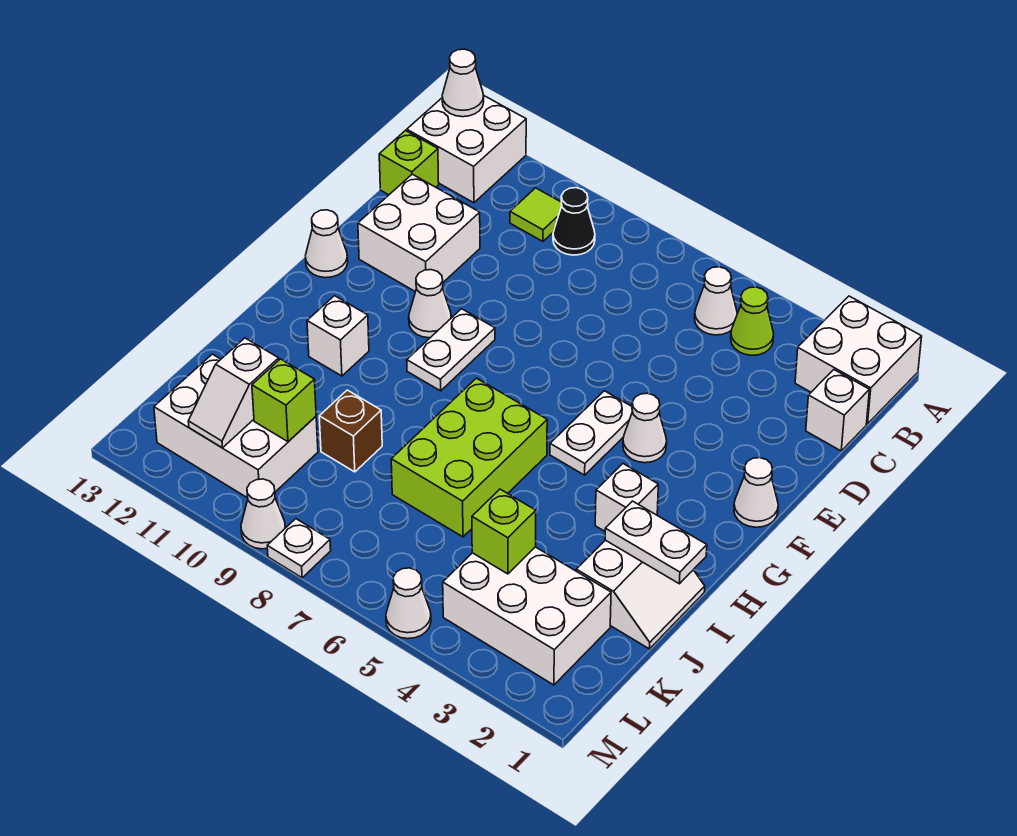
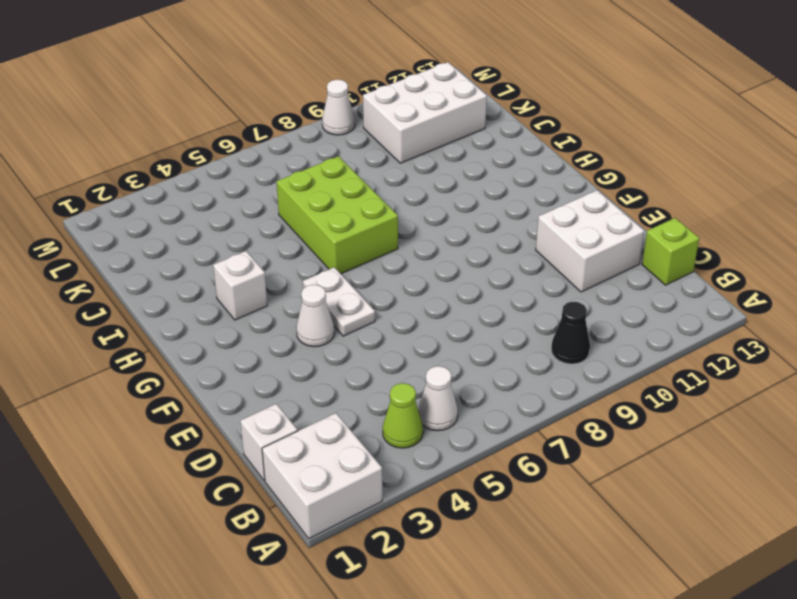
none -> white brick A12:B13 level 1
none -> lime tile B10 level 1
none -> white cone F1 level 1
none -> white plate F9:G9 level 1

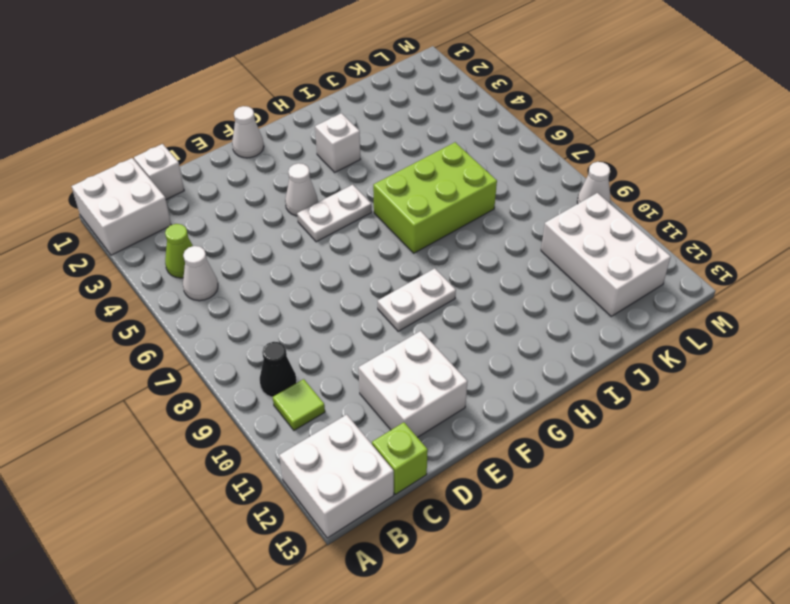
none -> white cone F10 level 1
none -> white cone F13 level 1
none -> white brick H11 level 1
none -> white slope I1:J2 level 1 top 2

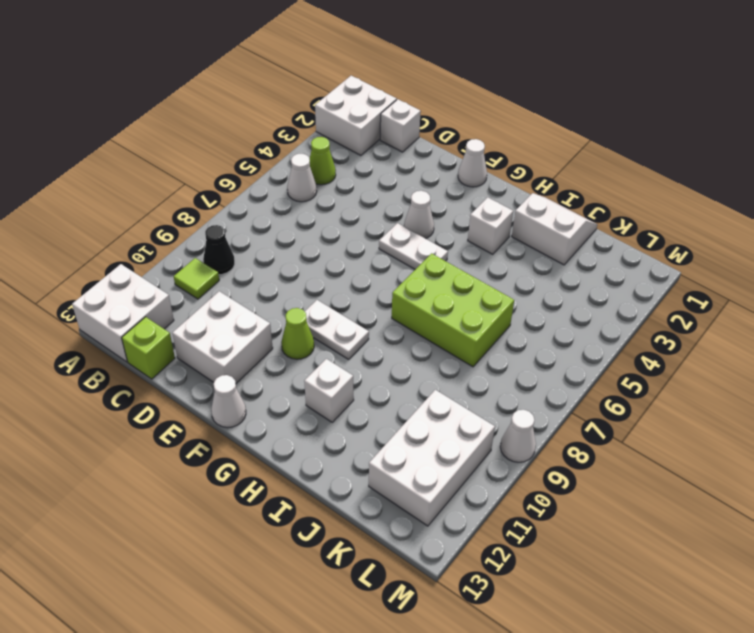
lime cone F10 level 1 -> white cone F10 level 1
none -> brown brick J9 level 1
none -> white brick K2:L4 level 1
none -> white cone M5 level 1
none -> white plate M8 level 1

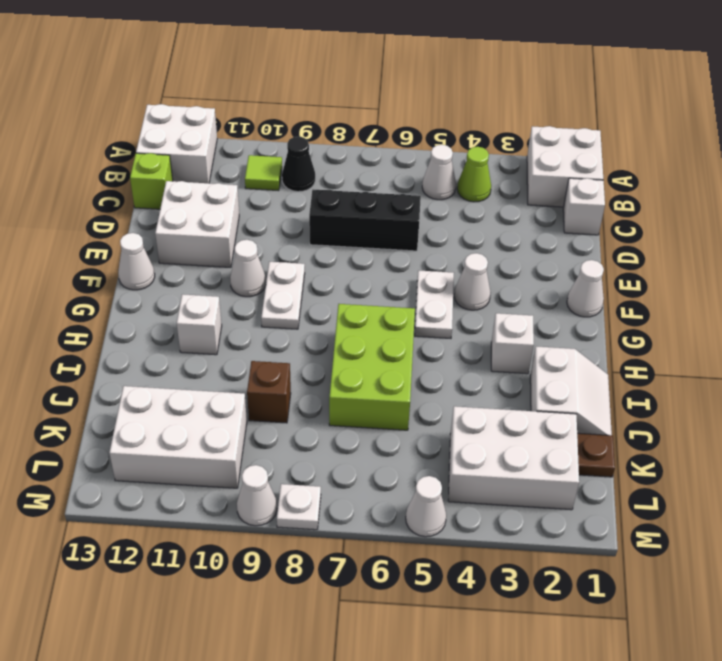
black brick D6:D8 level 1 -> none
brown plate K1 level 1 -> none
none -> white cone A13 level 2
none -> white plate I1:I2 level 2
none -> lime brick K4 level 2
none -> lime brick K10 level 2

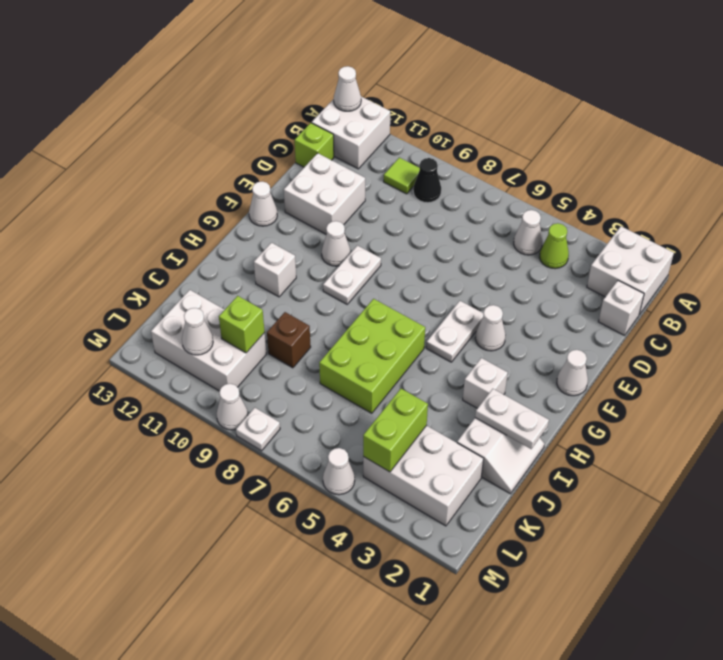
lime brick K4:L4 level 2 -> lime brick K4 level 2
white cone L11 level 2 -> white slope K11:L11 level 2 top K

